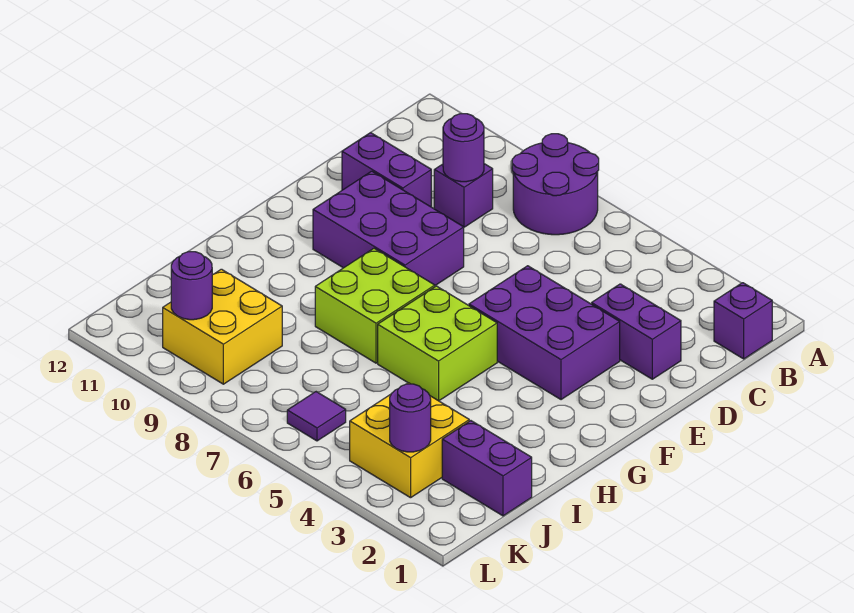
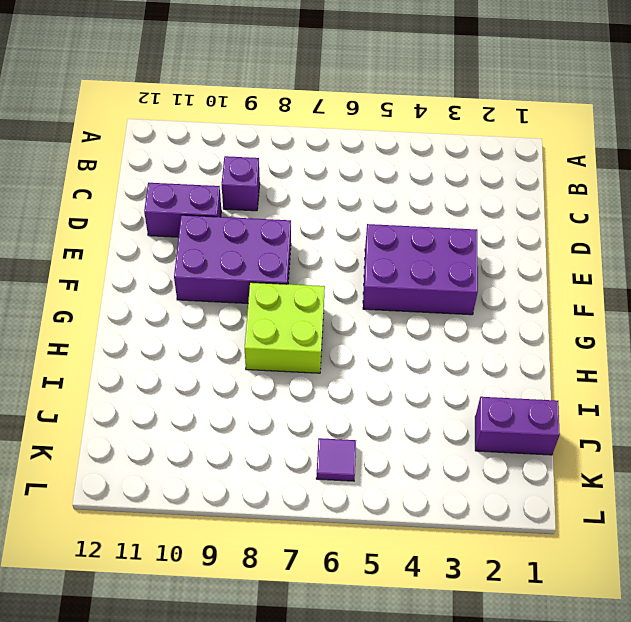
none -> purple round brick A7:B8 level 1
none -> purple brick B1 level 1
none -> purple brick D2:D3 level 1

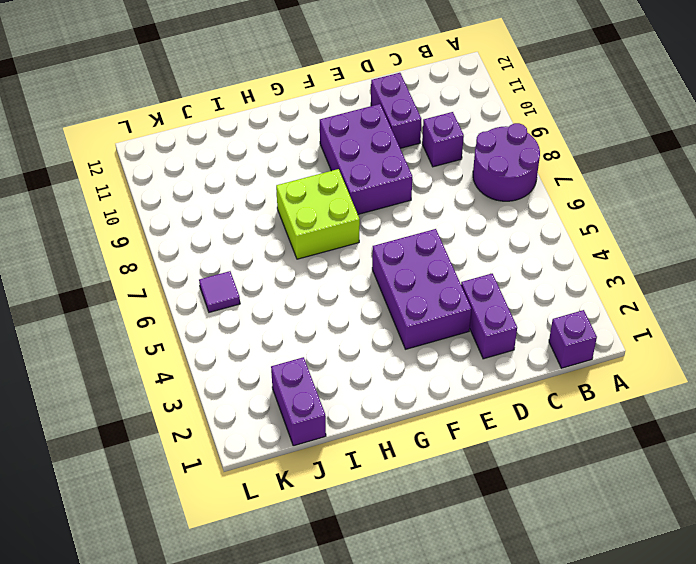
none -> lime brick G5:H6 level 1
none -> yellow brick J3:K4 level 1
none -> yellow brick J9:K10 level 1

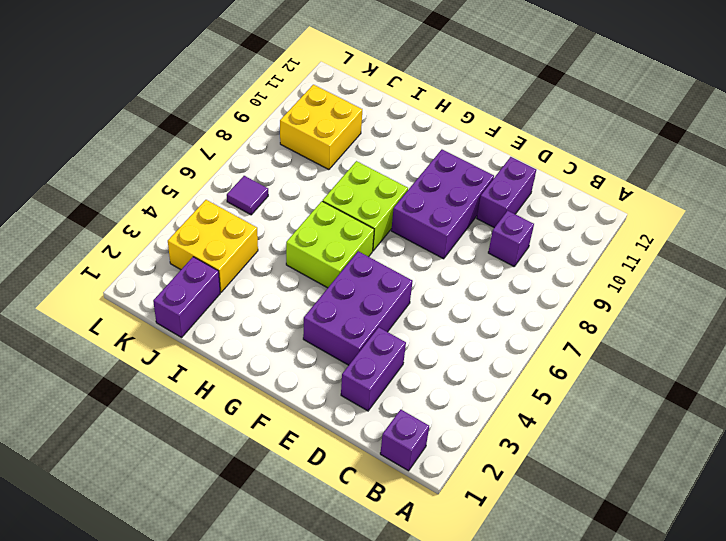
none -> purple round brick A7:B8 level 1
none -> purple round brick C9 level 2
none -> purple round brick K3 level 2

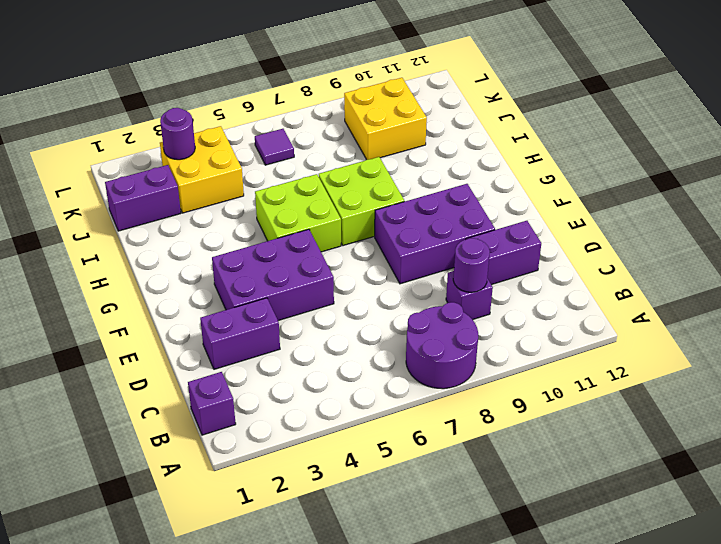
none -> purple round brick K10 level 2

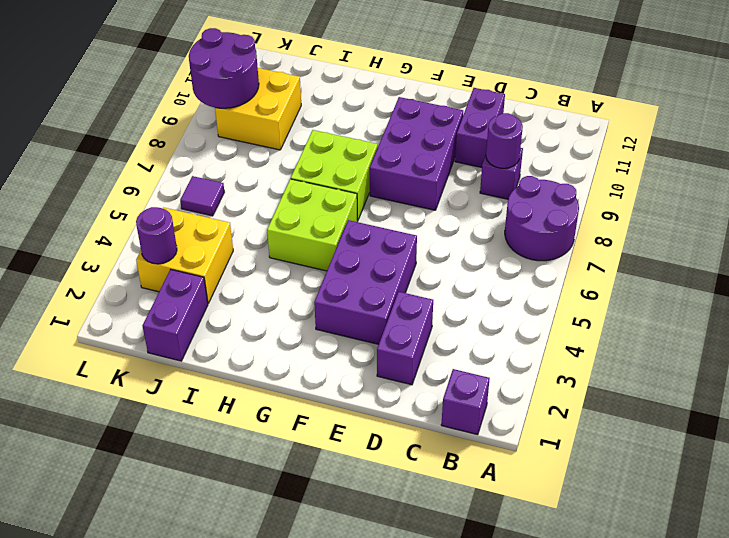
purple round brick K9:L10 level 2 -> purple round brick K10 level 2

